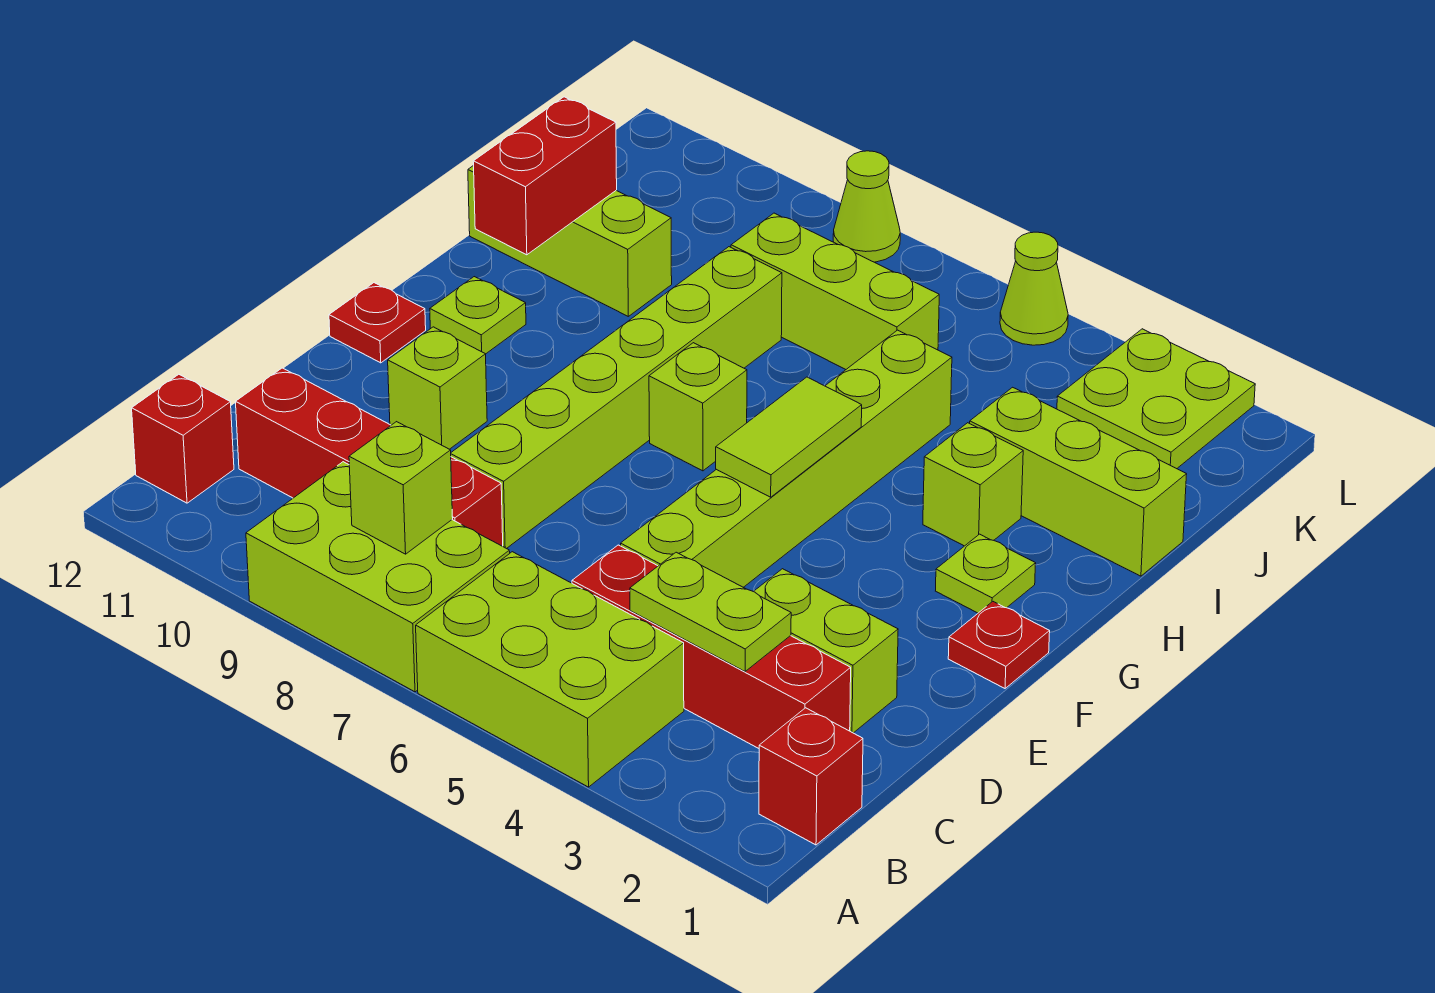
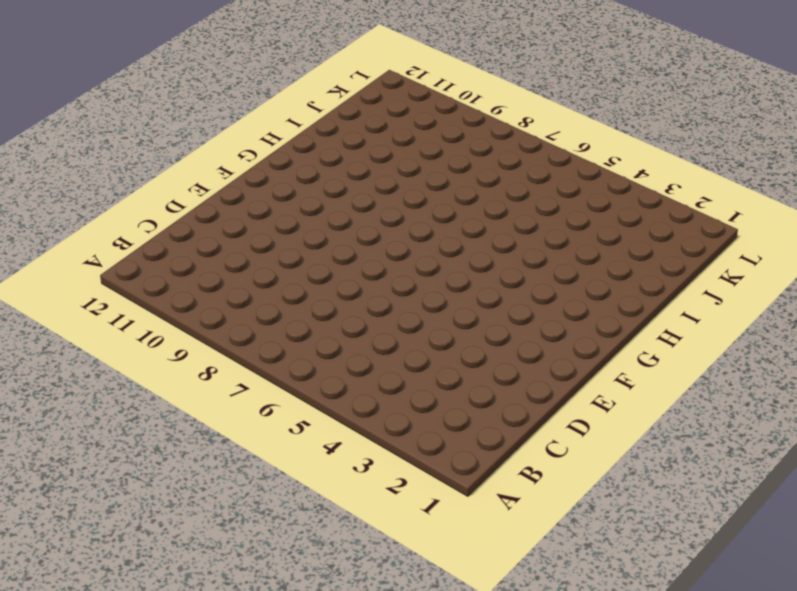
none -> lime brick A4:B6 level 1
none -> lime brick A7:B9 level 1
none -> red brick B1 level 1

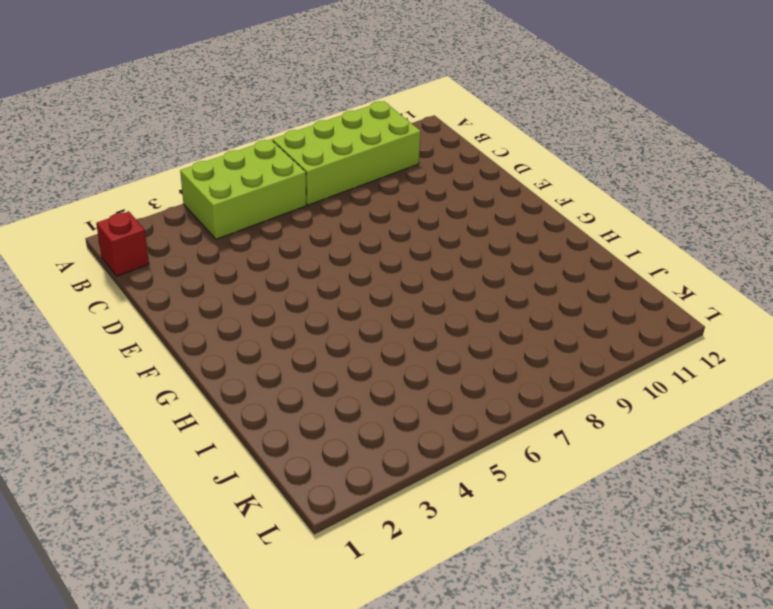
lime brick A7:B10 level 1 -> lime brick A7:B9 level 1
none -> red brick B12 level 1
none -> red brick C2:C5 level 1
none -> red brick C8:C11 level 1

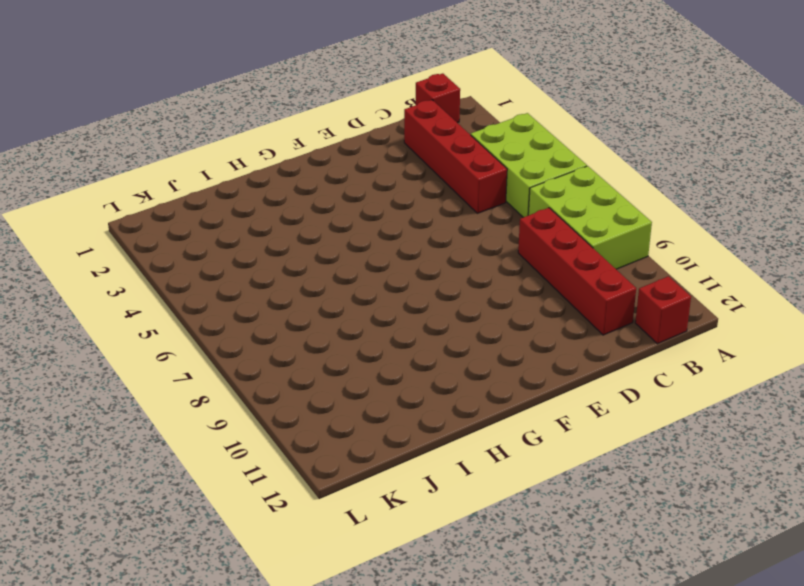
none -> lime brick D2:D3 level 1
none -> lime brick D5:I5 level 1
none -> lime brick D8:I8 level 1

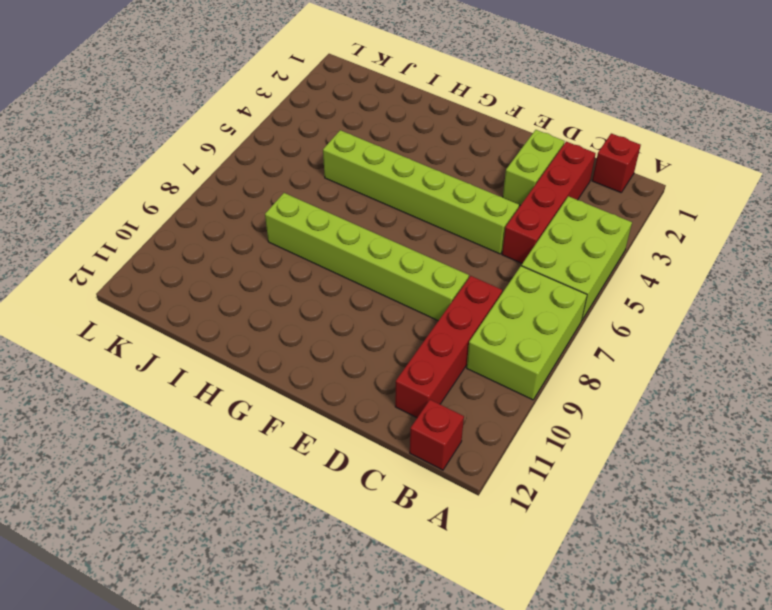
none -> lime brick E10 level 1
none -> red plate F1 level 1
none -> red plate F12 level 1

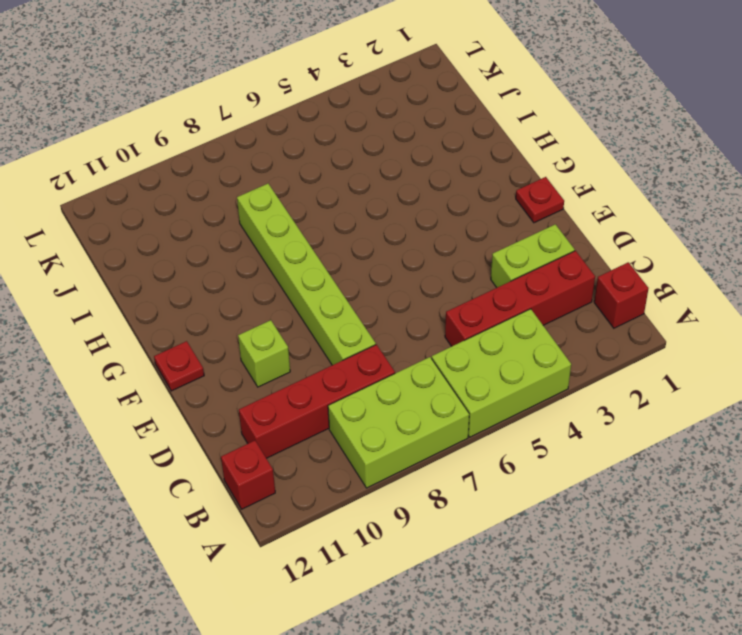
none -> lime brick D5:I5 level 1
none -> lime plate G2 level 1
none -> lime brick G7 level 1

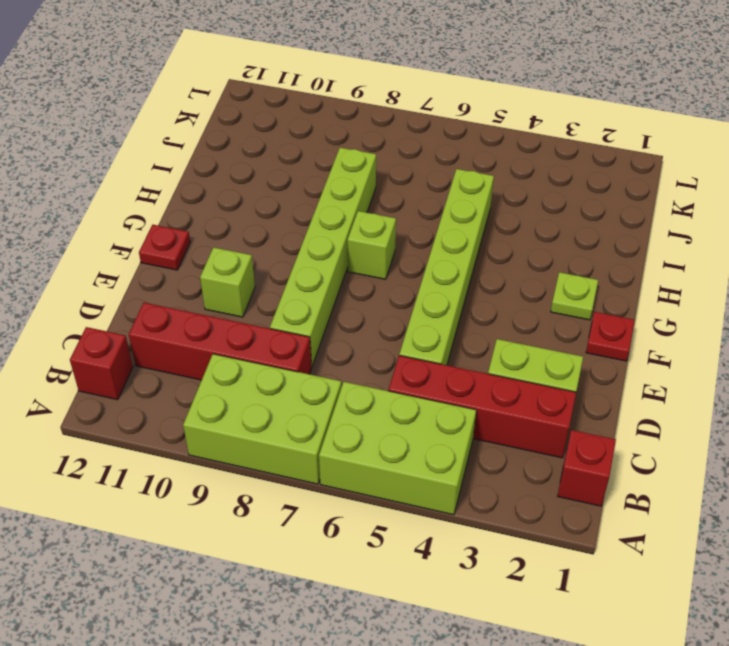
none -> lime plate G11 level 1
none -> lime brick H3 level 1
none -> lime brick I1:I3 level 1

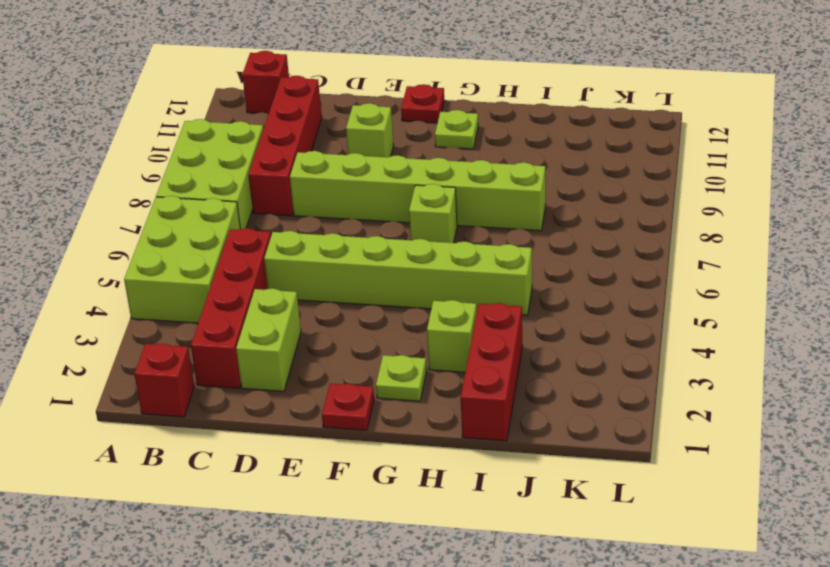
red brick I1:I3 level 1 -> lime brick I1:I3 level 1
none -> lime brick I10:I12 level 1
none -> lime brick J6:J8 level 1
none -> lime plate K2:L3 level 1

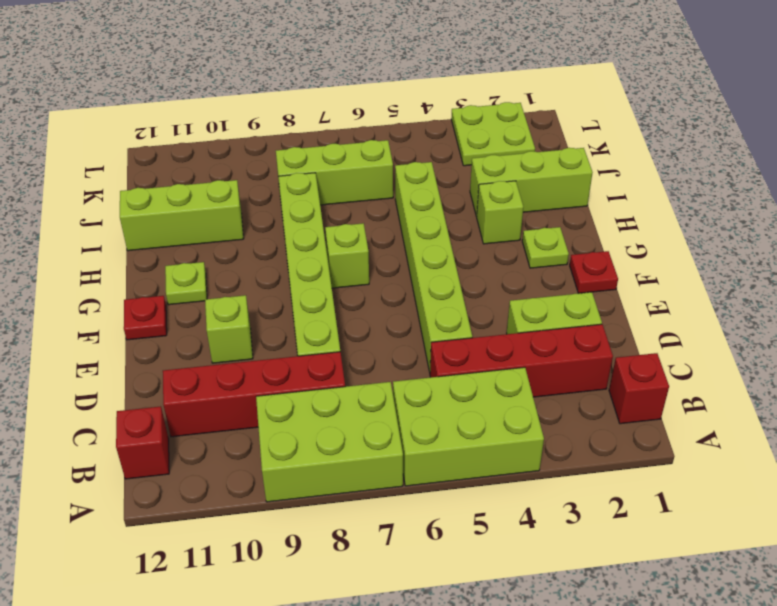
none -> lime cone L5 level 1
none -> lime cone L8 level 1
none -> lime brick B8 level 2

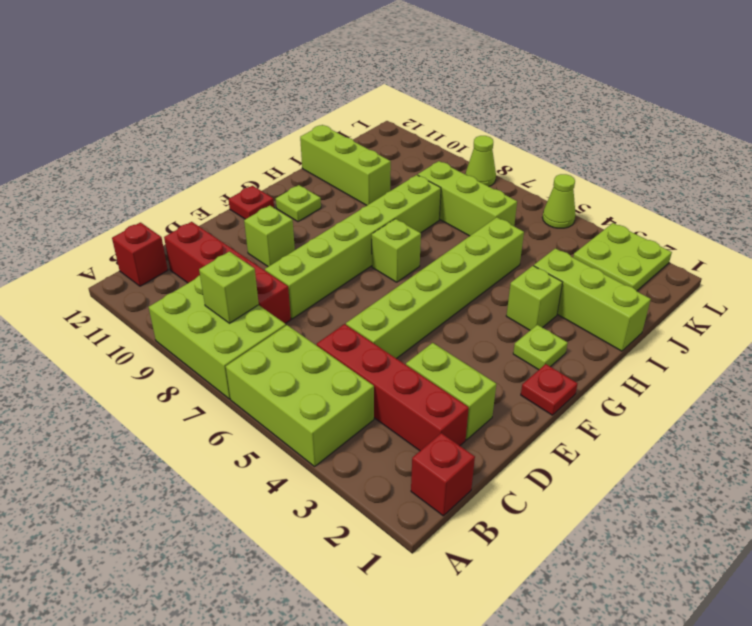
none -> lime plate C3:C4 level 2
none -> lime tile F5:G5 level 2
none -> red brick H11:I11 level 2

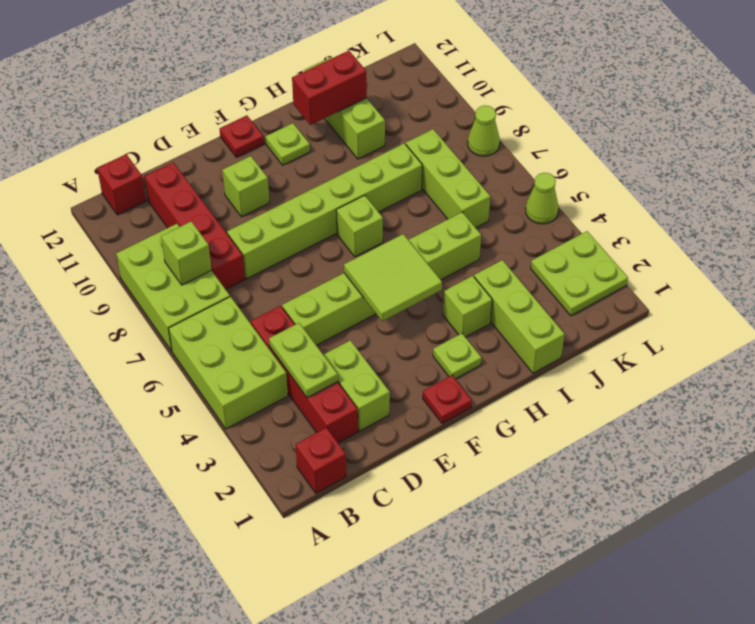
lime tile F4:G5 level 2 -> lime tile F5:G5 level 2

